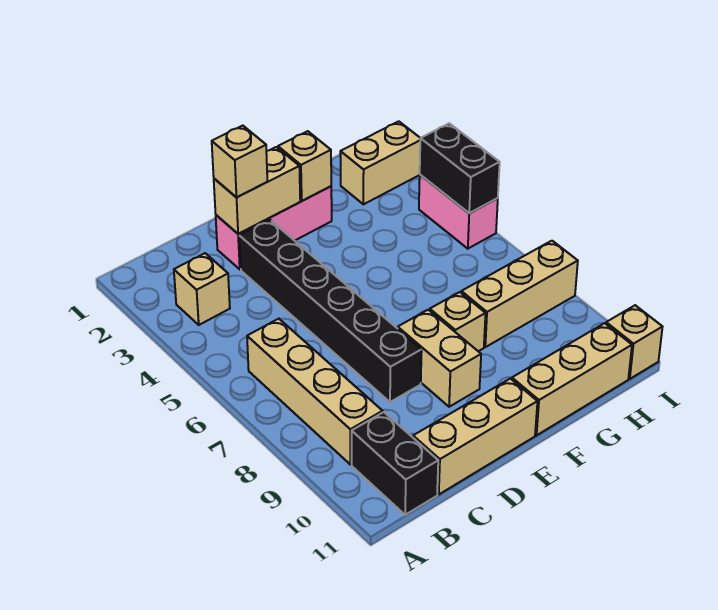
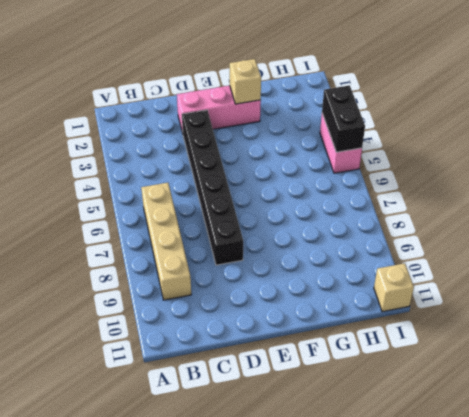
none -> tan brick B3 level 1
none -> black brick B10:B11 level 1
none -> tan brick C11:E11 level 1

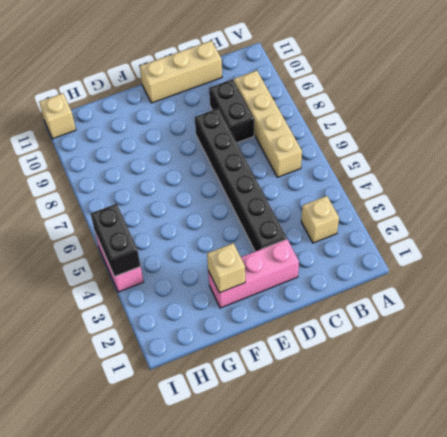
black brick C8:C9 level 1 -> black brick B10:B11 level 1
none -> tan brick E8:E9 level 1
none -> tan brick F8 level 1
none -> tan brick F11:H11 level 1

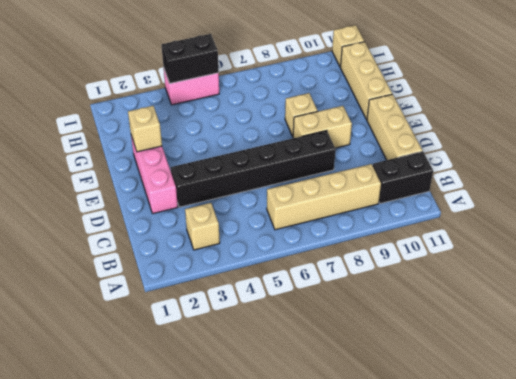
none -> tan brick G8:I8 level 1
none -> tan brick H2:I2 level 1
none -> tan brick D2:E2 level 2

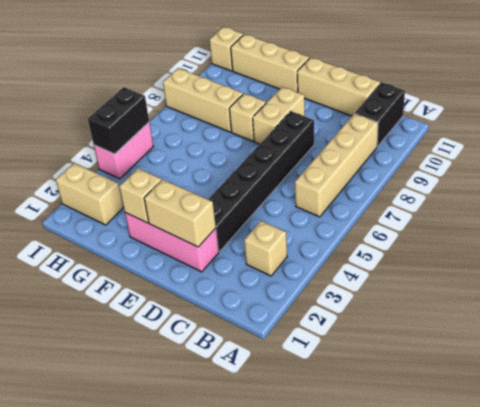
none -> tan brick D2 level 3

